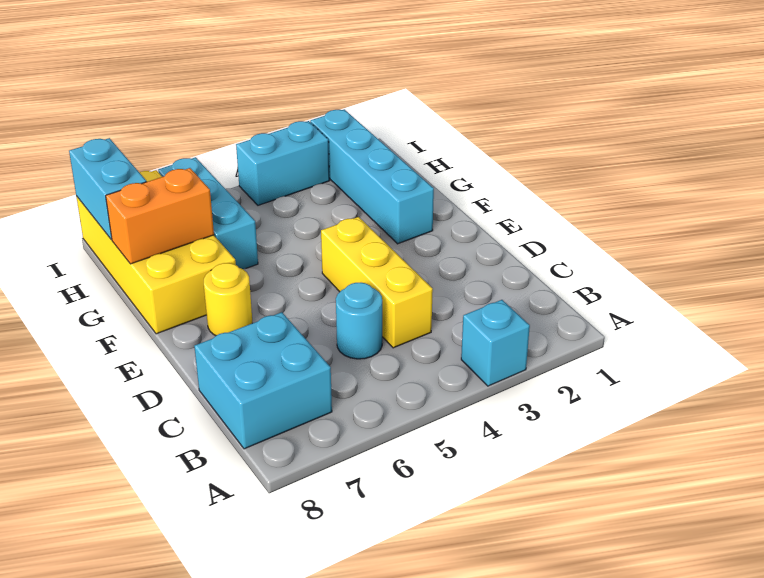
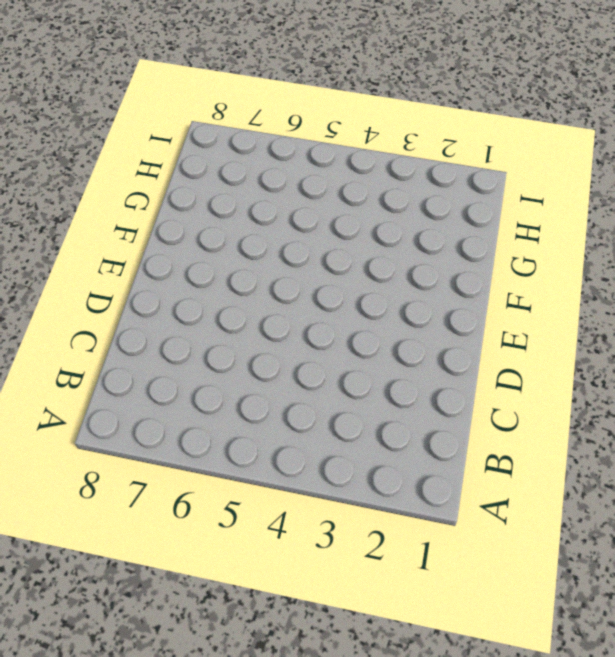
none -> cyan brick A3 level 1
none -> cyan brick B7:C8 level 1

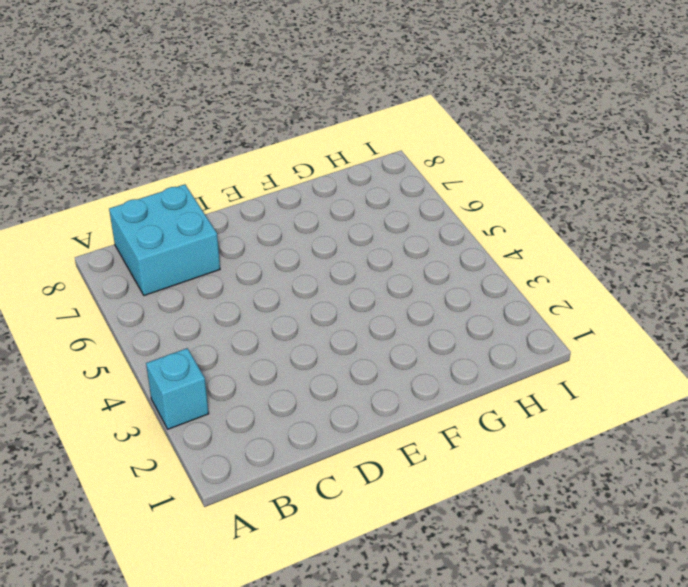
none -> yellow brick C4:E4 level 1
none -> cyan round brick C5 level 1

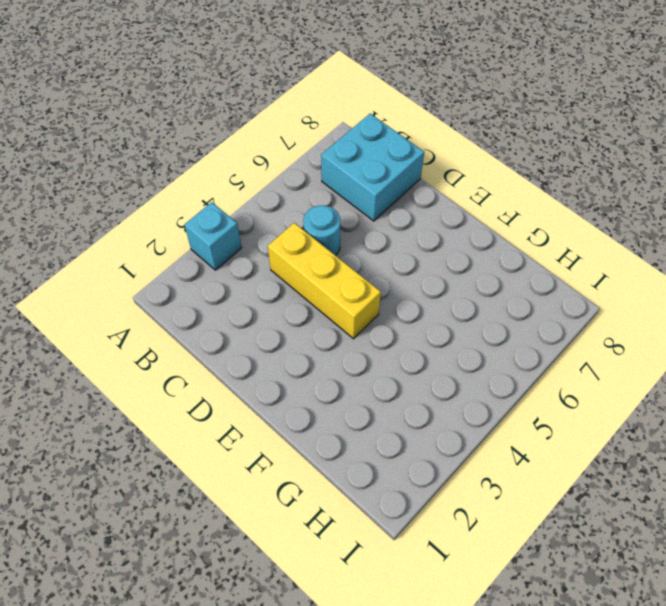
none -> yellow round brick E7 level 1
none -> cyan brick F2:I2 level 1

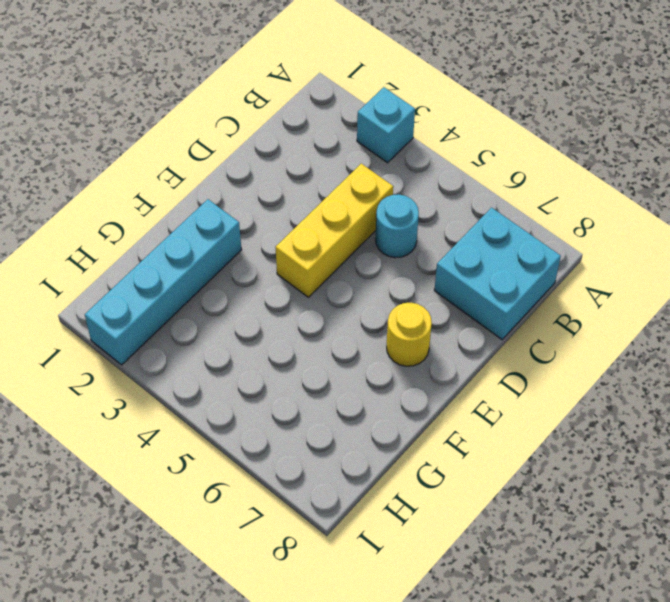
none -> yellow brick F7:I8 level 1
none -> cyan brick G6:I6 level 1

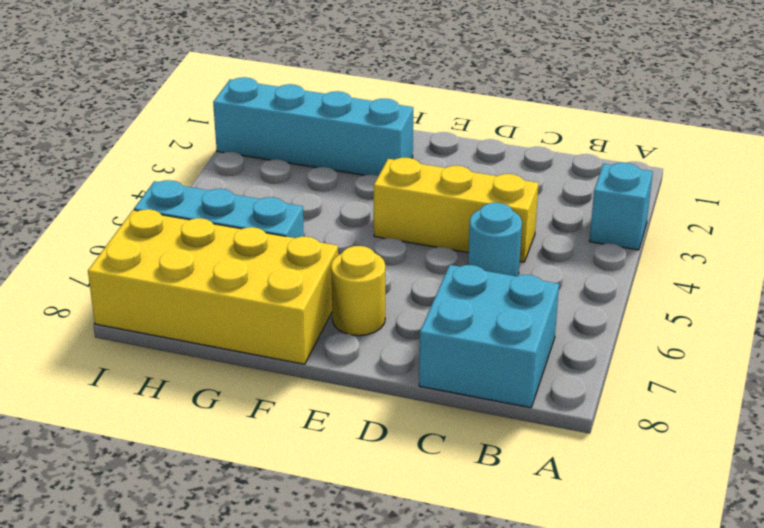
none -> cyan brick I3:I4 level 1
none -> orange brick G7:G8 level 2

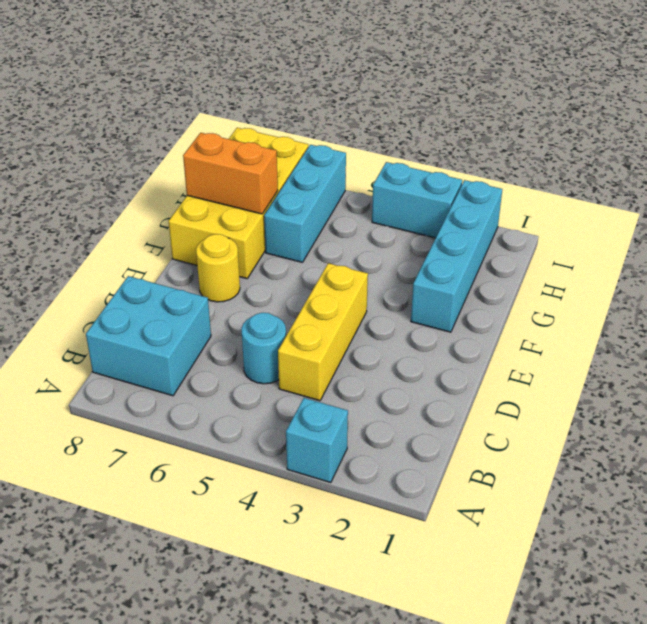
none -> cyan brick H8:I8 level 2

